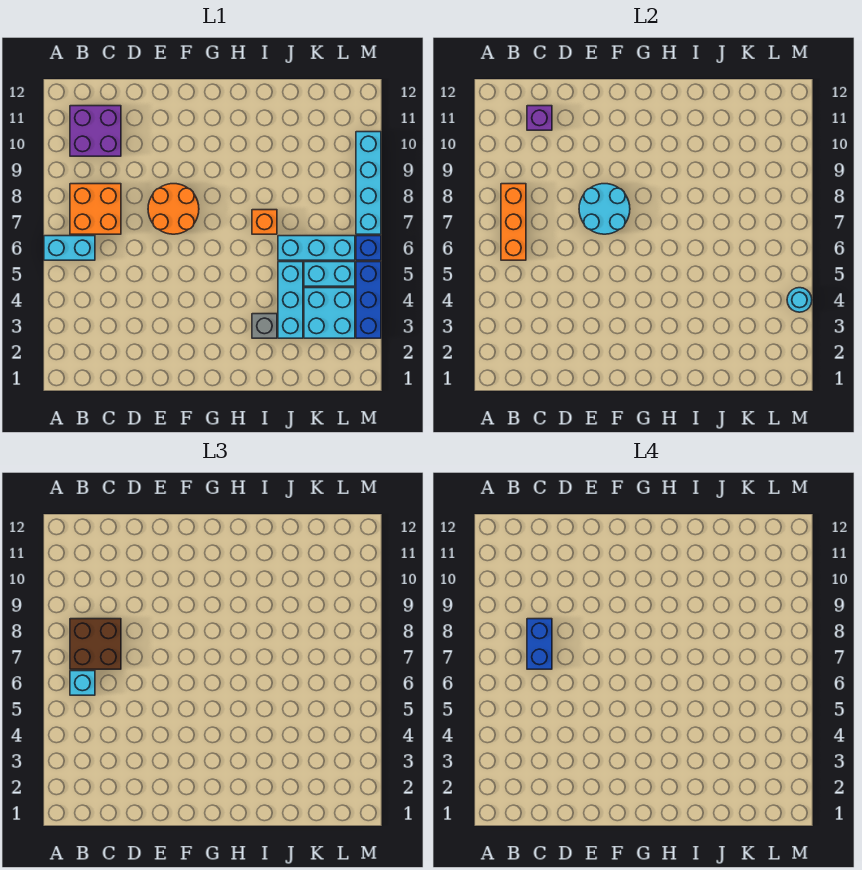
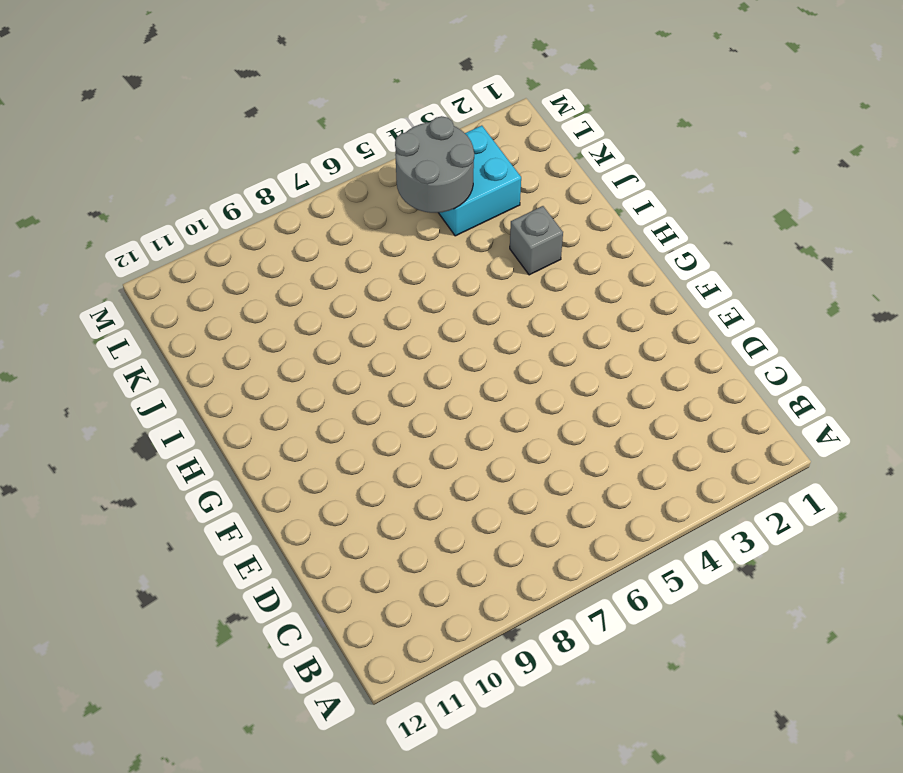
grey round brick K4:L5 level 2 -> none
none -> cyan brick A6:B6 level 1
none -> orange brick B7:C8 level 1
none -> purple brick B10:C11 level 1

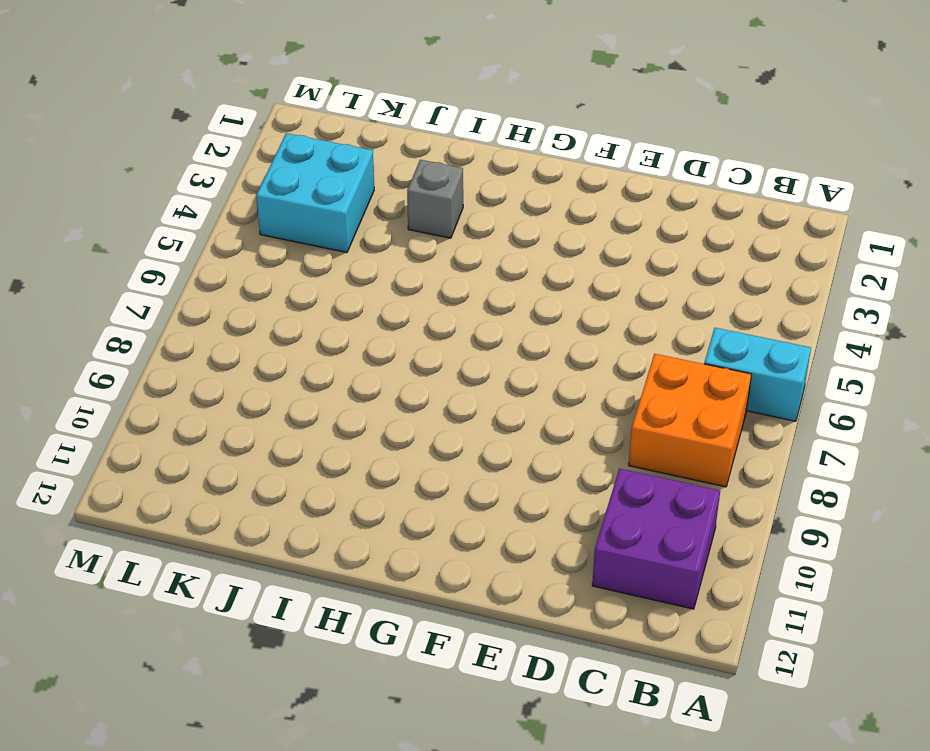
none -> orange round brick E7:F8 level 1
none -> orange brick I7 level 1
none -> cyan brick J3:J5 level 1

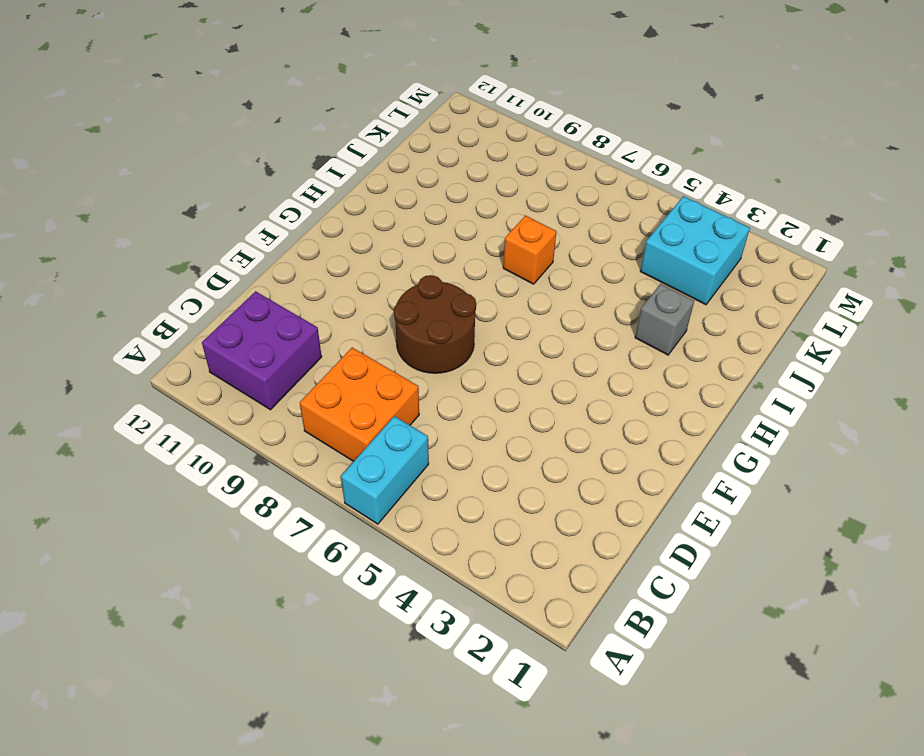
brown round brick E7:F8 level 1 -> orange round brick E7:F8 level 1
none -> cyan brick J3:J5 level 1
none -> cyan brick J6:L6 level 1
none -> cyan brick K5:L5 level 1

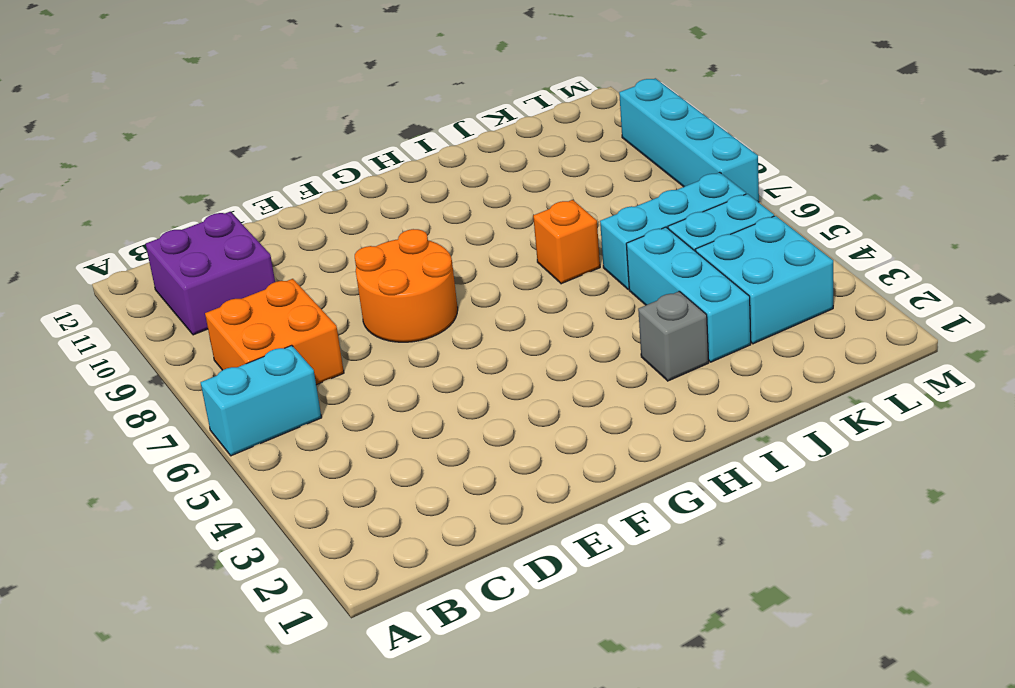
none -> blue brick M3:M5 level 1
none -> blue brick M6 level 1
none -> orange brick B6:B8 level 2

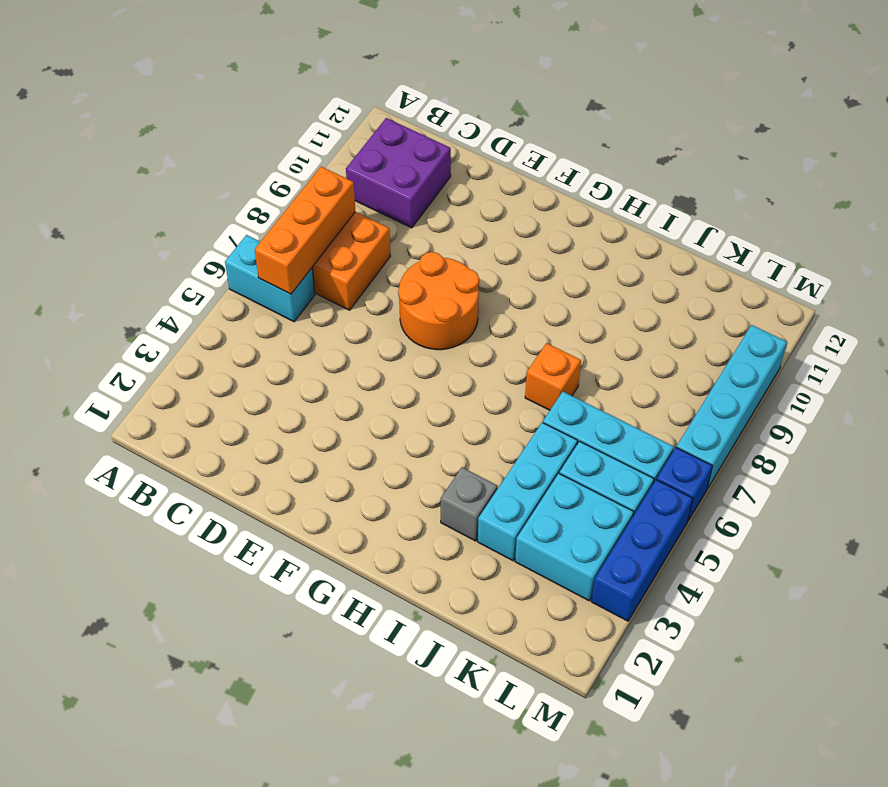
none -> purple brick C11 level 2
none -> cyan round brick E7:F8 level 2
none -> cyan round brick M4 level 2

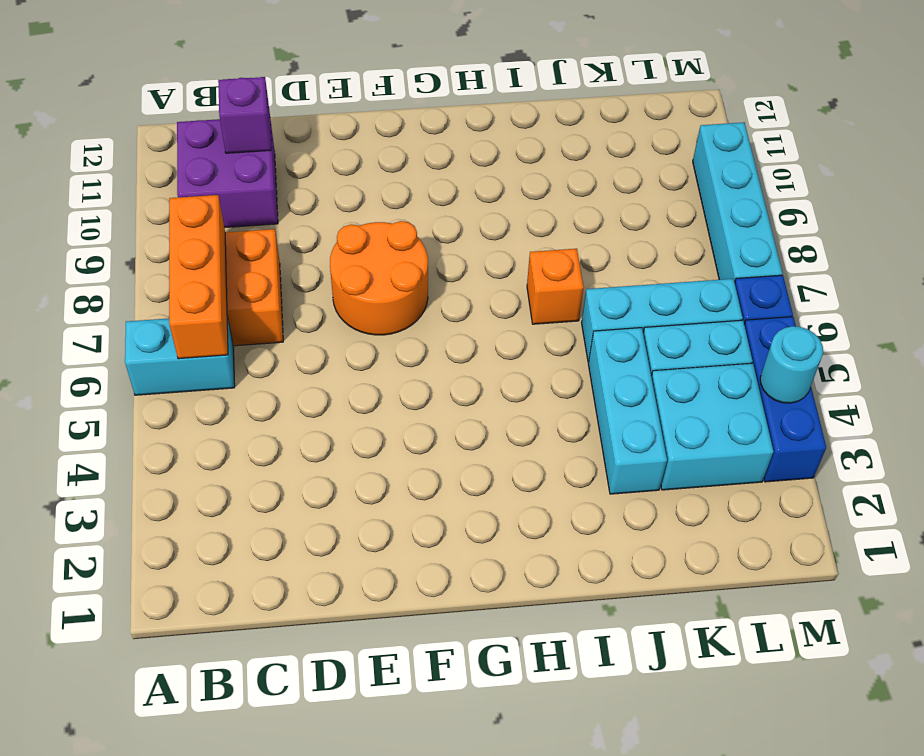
none -> grey brick I3 level 1
none -> cyan round brick E7:F8 level 2
none -> cyan brick B6 level 3

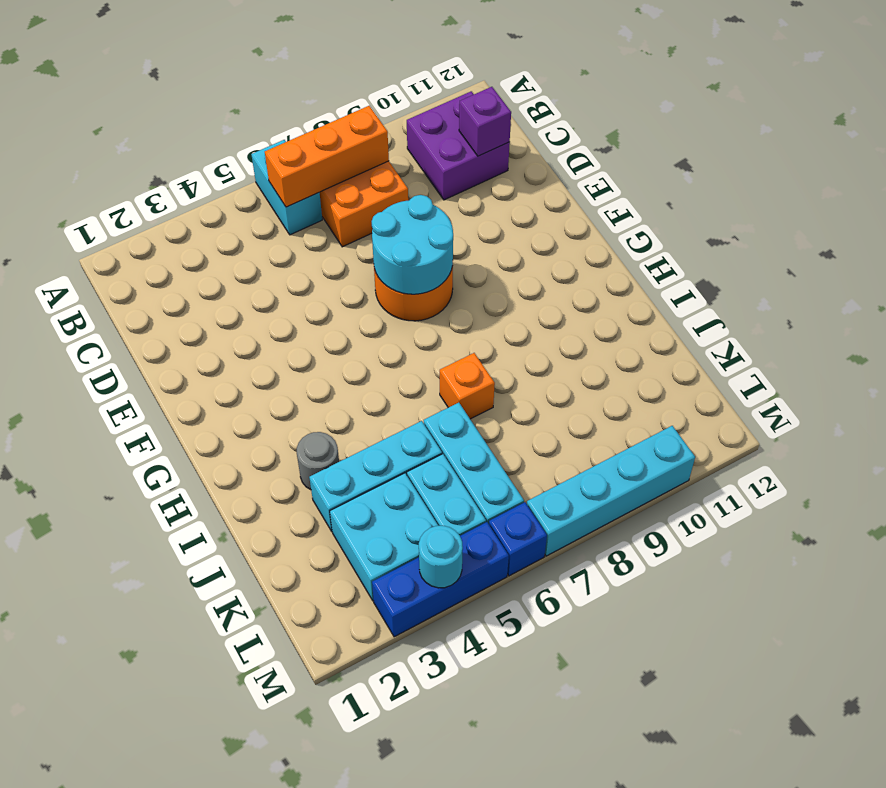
grey round brick I3 level 1 -> grey brick I3 level 1
none -> cyan brick B6 level 3
none -> brown brick B7:C8 level 3
none -> blue brick C7:C8 level 4

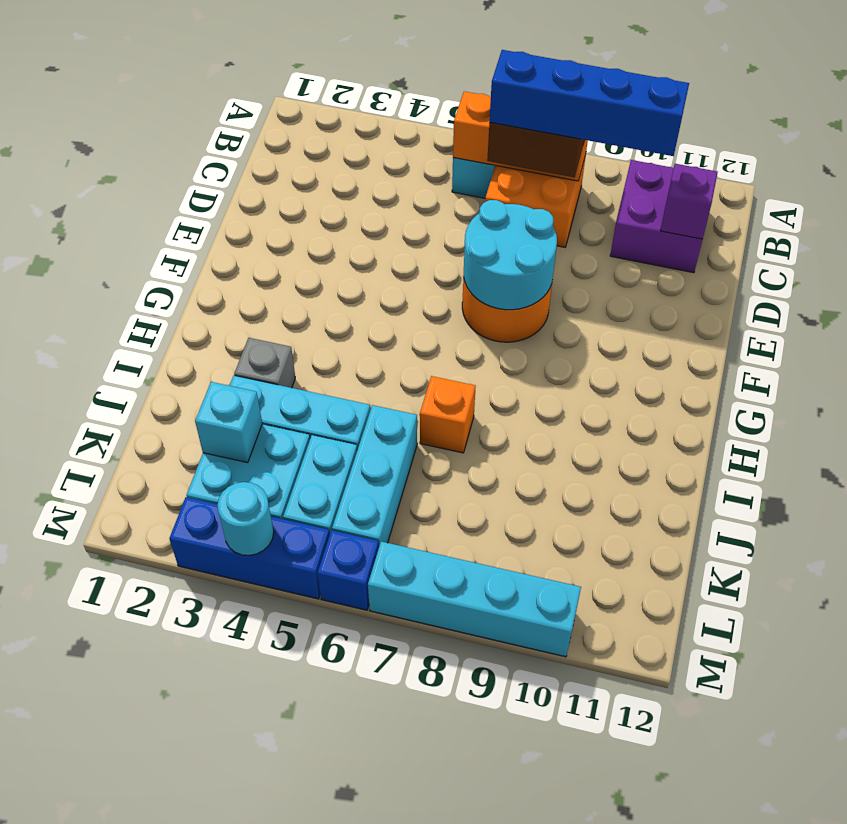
blue brick C7:C10 level 4 -> blue brick C7:C8 level 4
cyan brick K3 level 2 -> cyan brick B6 level 3

